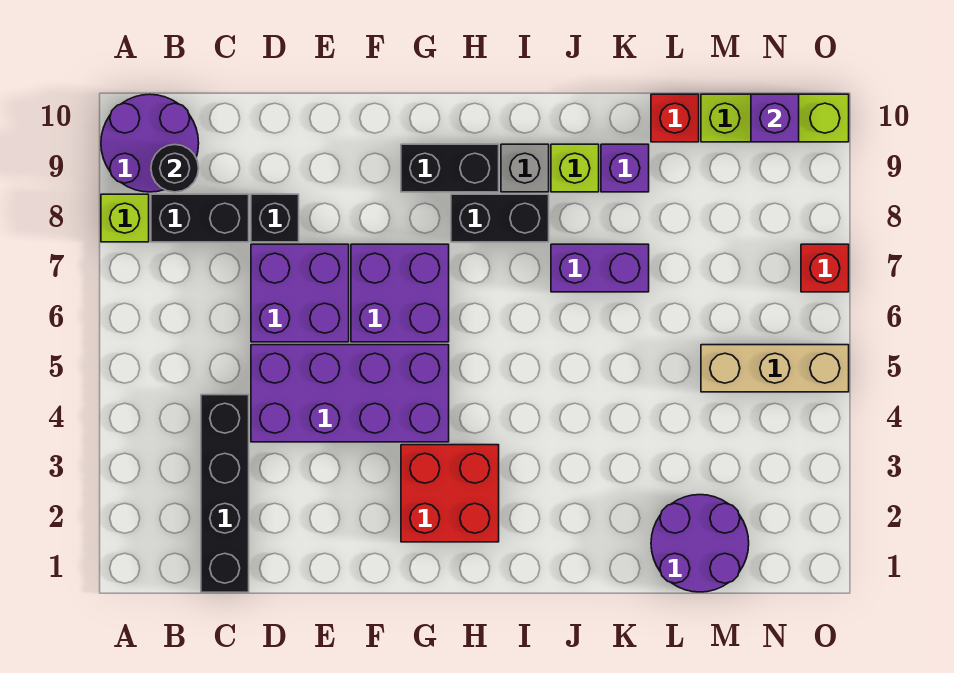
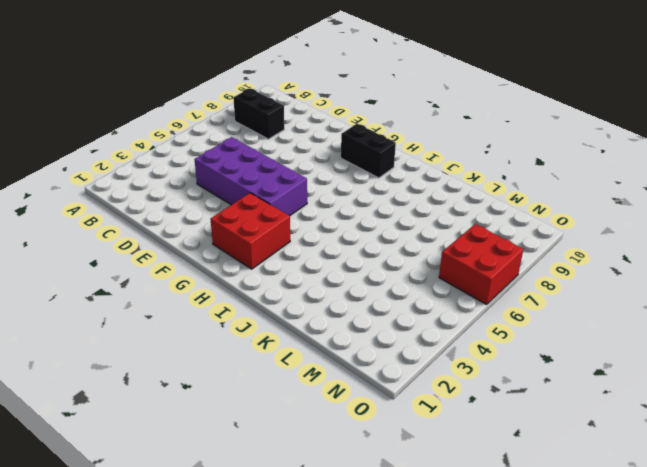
red brick N6:O7 level 1 -> red brick O7 level 1
none -> lime brick A8 level 1
none -> purple round brick A9:B10 level 1
none -> black brick C1:C4 level 1

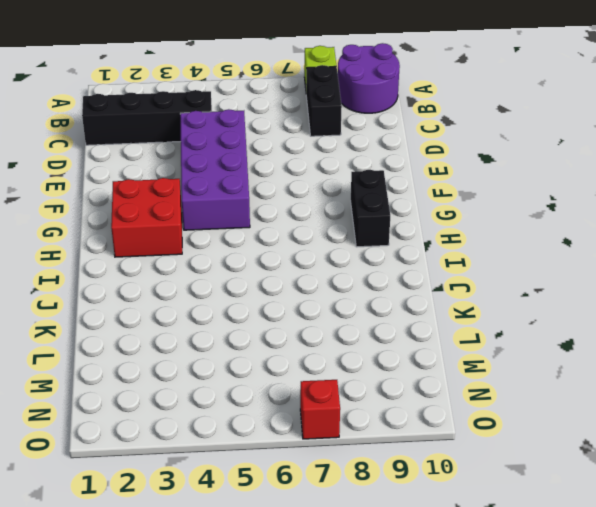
none -> purple brick D6:E7 level 1
none -> black brick D8 level 1
none -> purple brick F6:G7 level 1

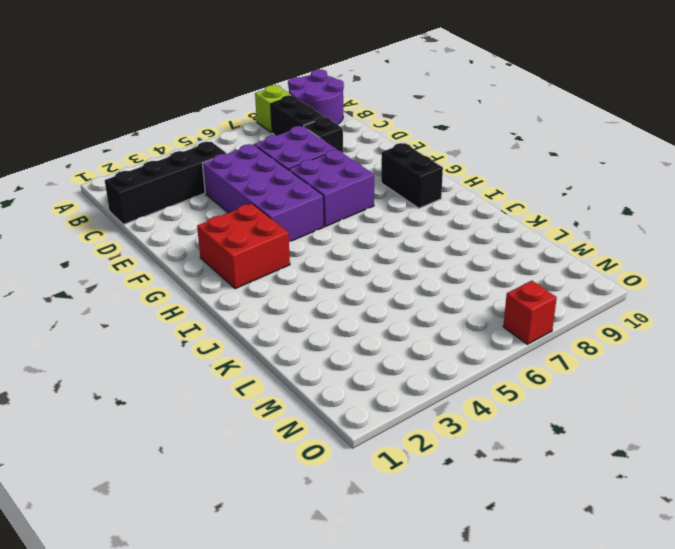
none -> black brick H8:I8 level 1
none -> grey brick I9 level 1
none -> purple brick J7:K7 level 1

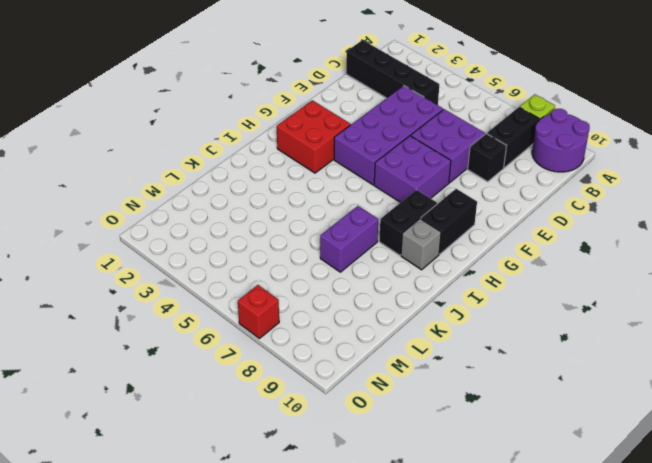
none -> lime brick J9 level 1
none -> purple brick K9 level 1
none -> purple round brick L1:M2 level 1

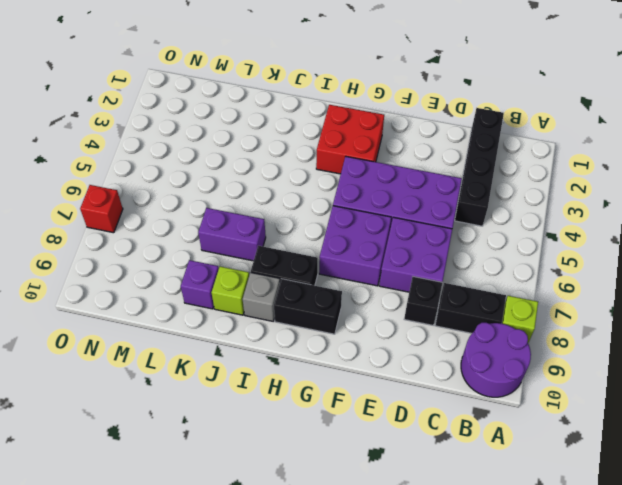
none -> purple round brick L1:M2 level 1
none -> red brick L10 level 1
none -> tan brick M5:O5 level 1

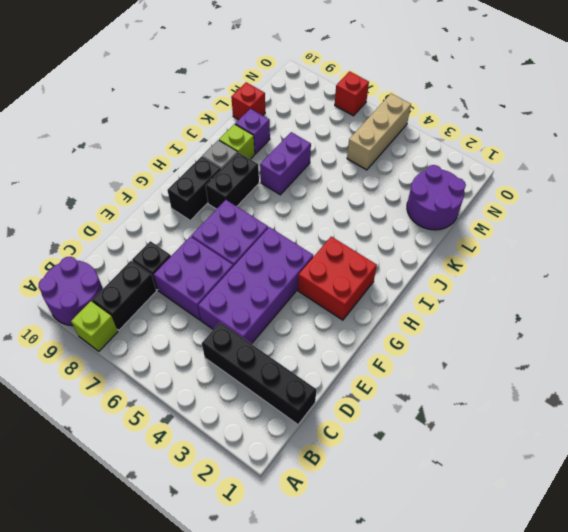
none -> lime brick M10:O10 level 1
none -> black round brick B9 level 2
none -> purple brick N10 level 2

